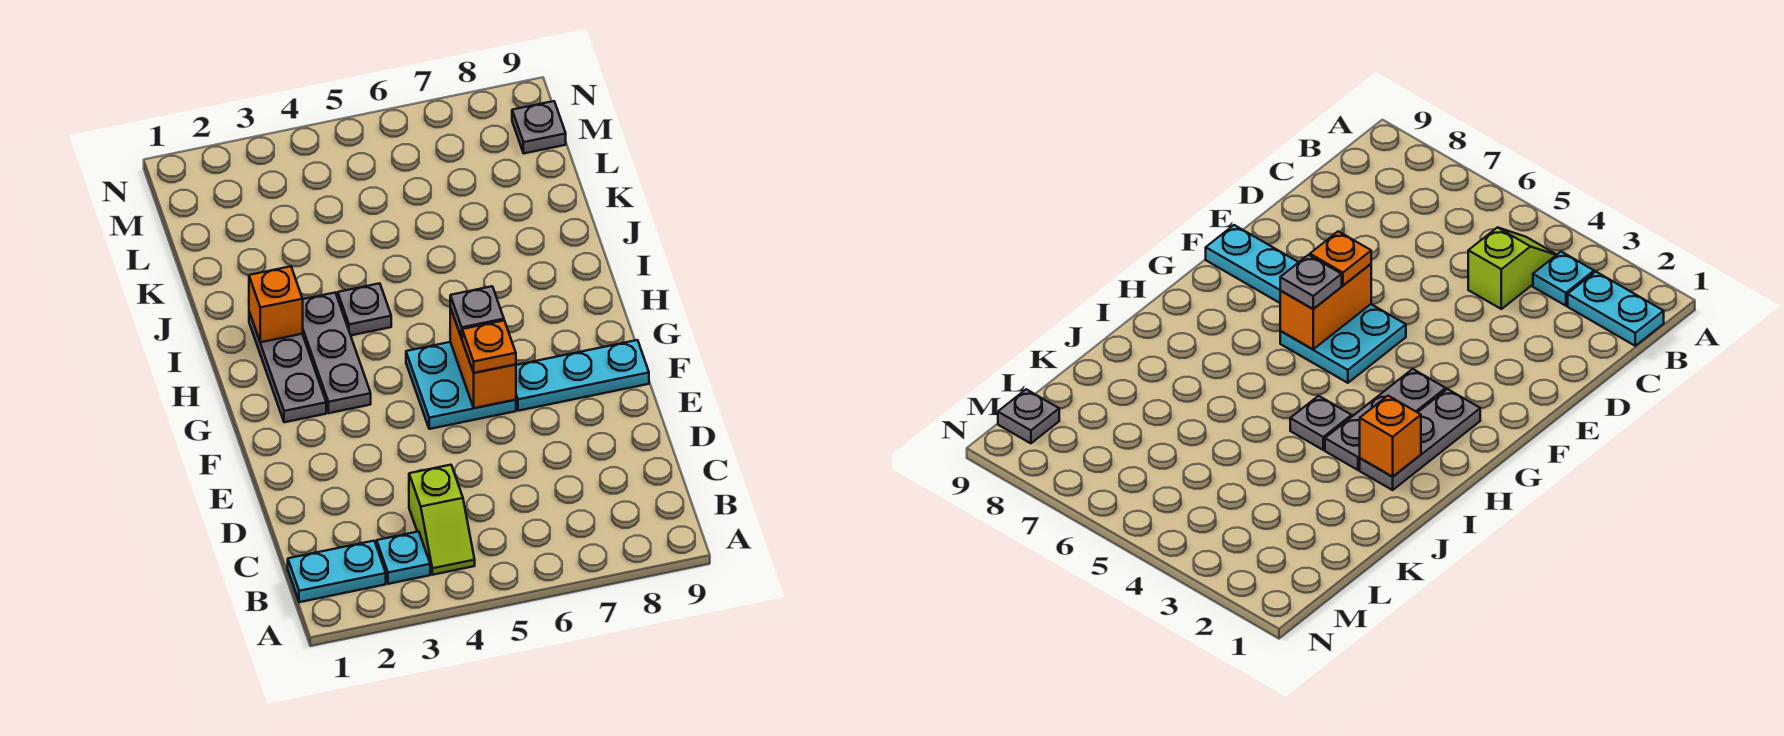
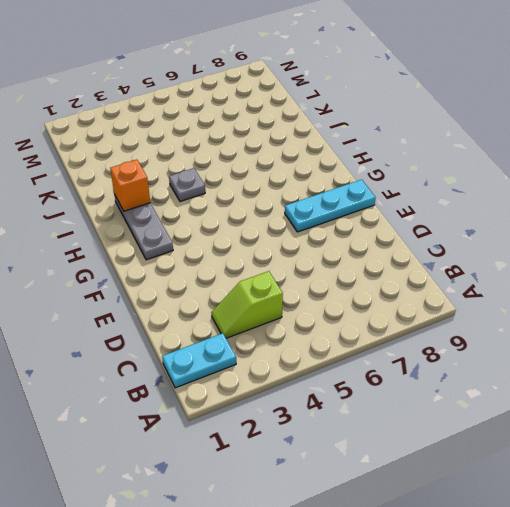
lime slope C3:C4 level 1 top 4 -> lime slope B4:C4 level 1 top C
none -> cyan plate B3 level 1
none -> cyan plate F5:G6 level 1
none -> grey plate G3:I3 level 1

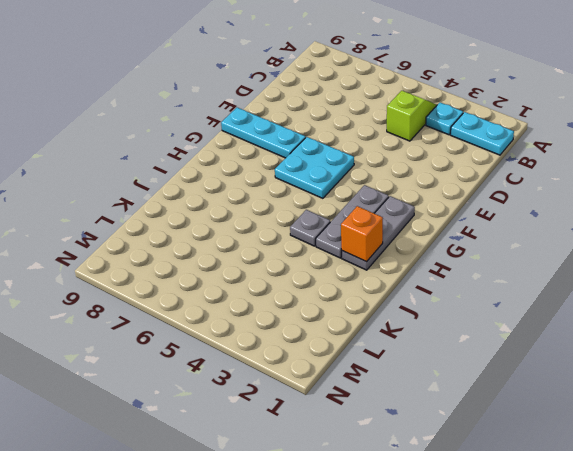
none -> grey plate M9 level 1
none -> orange brick F6:G6 level 2
none -> orange plate F6 level 3

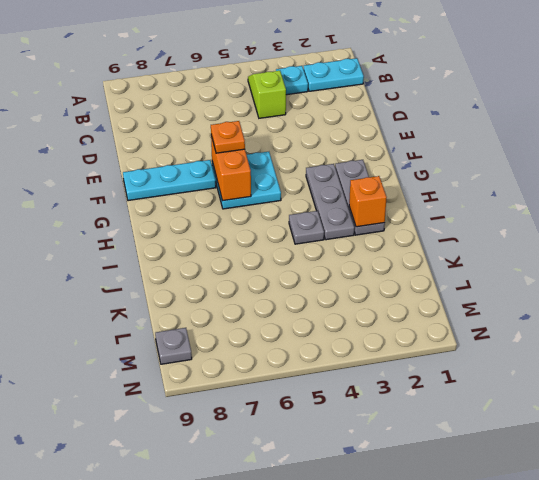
none -> grey plate G6 level 3

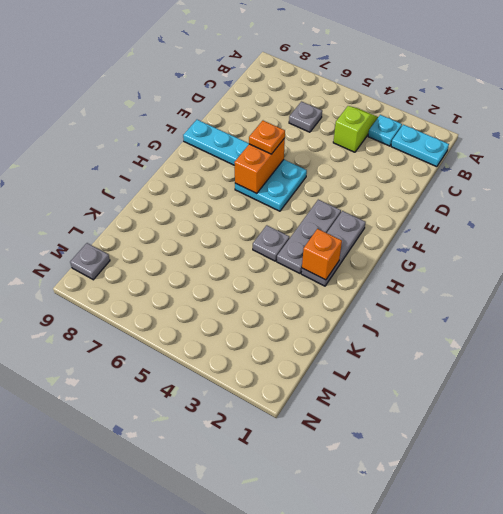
grey plate C6 level 1 -> grey plate G6 level 3

